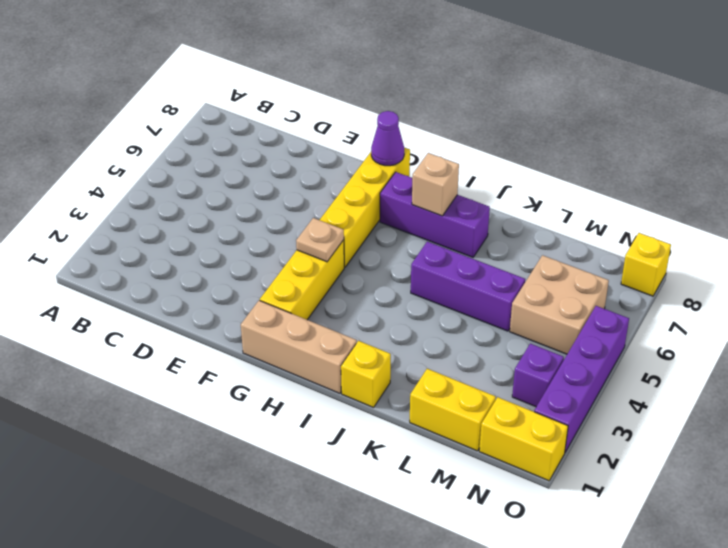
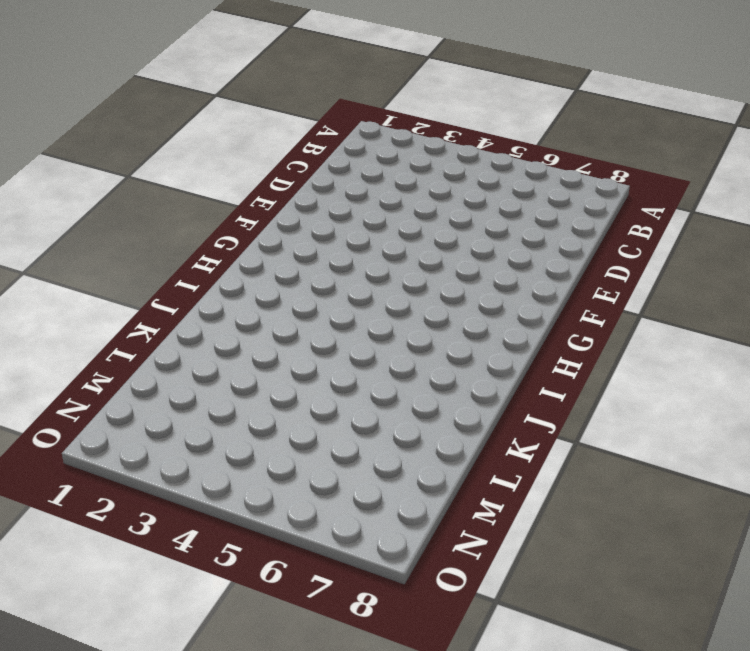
none -> tan brick G1:I1 level 1
none -> yellow brick G2:G4 level 1
none -> yellow brick G5:G8 level 1

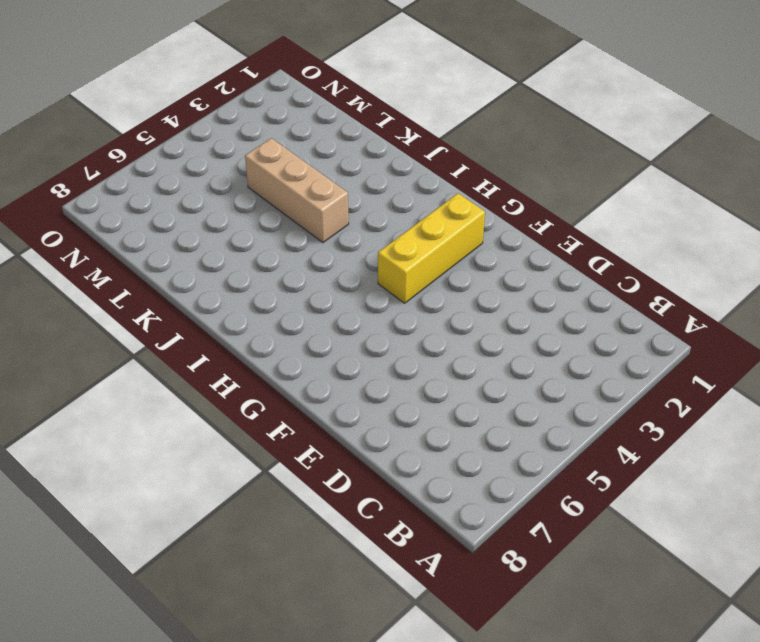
tan brick J4:L4 level 1 -> tan brick G1:I1 level 1
none -> yellow brick G5:G8 level 1
none -> purple brick H7:J7 level 1
none -> yellow brick J1 level 1

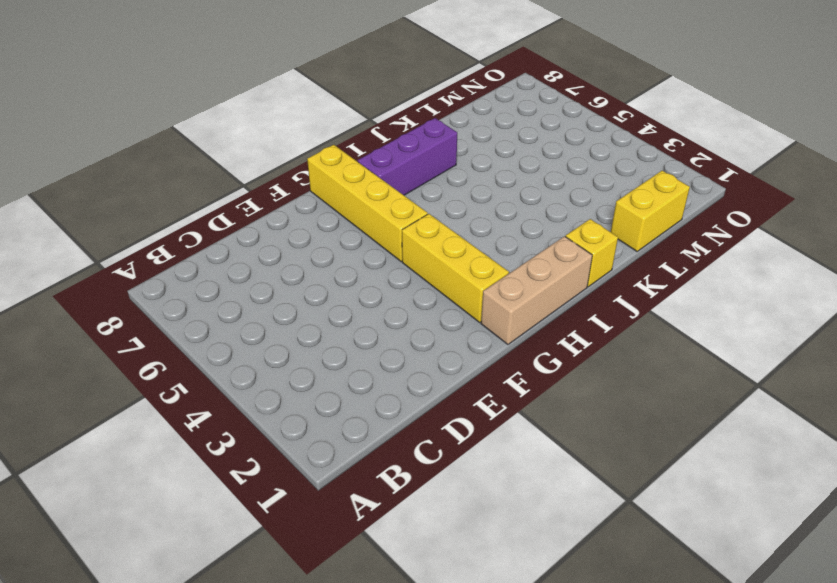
none -> purple brick J5:L5 level 1
none -> tan brick M5:N6 level 1
none -> yellow brick N1:O1 level 1

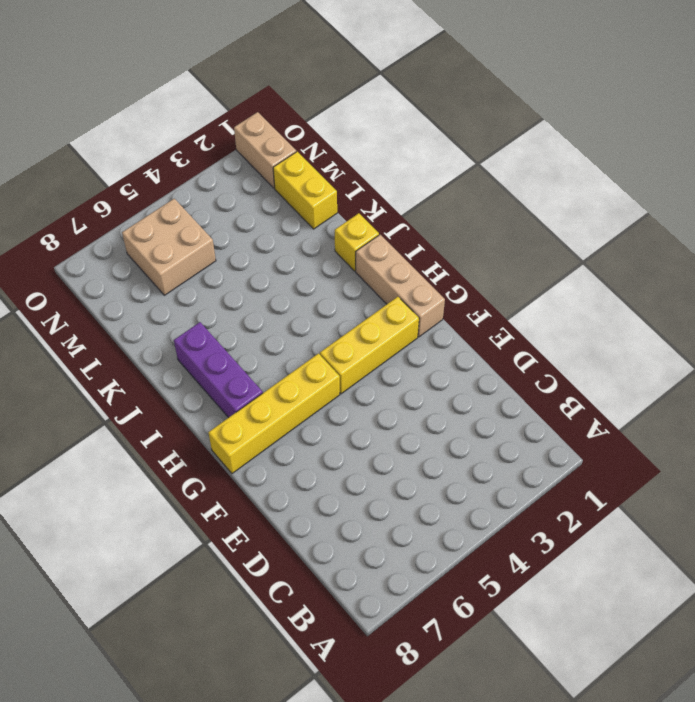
tan brick N1:O1 level 1 -> yellow brick N1:O1 level 1
none -> purple brick J5:L5 level 1
none -> purple brick N3 level 1
none -> purple brick O2:O5 level 1

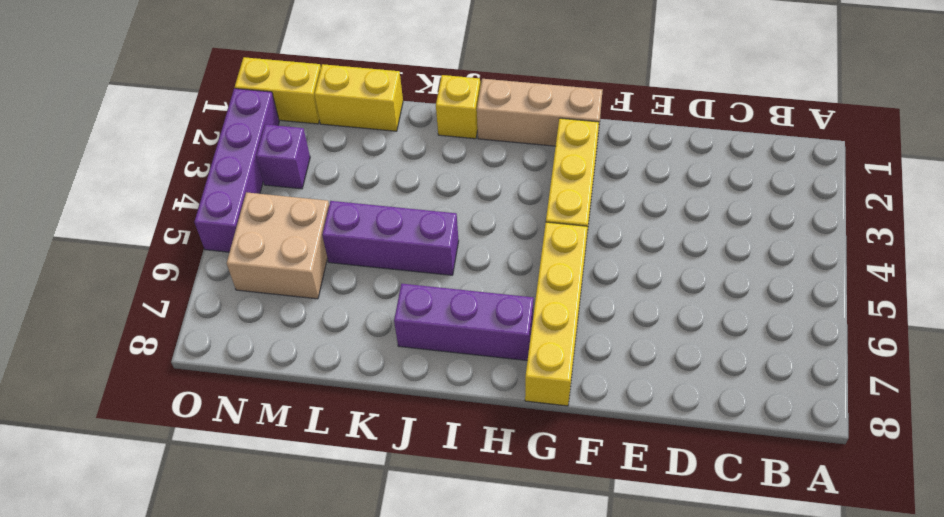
none -> yellow brick O8 level 1
none -> tan plate G4 level 2
none -> purple cone G8 level 2

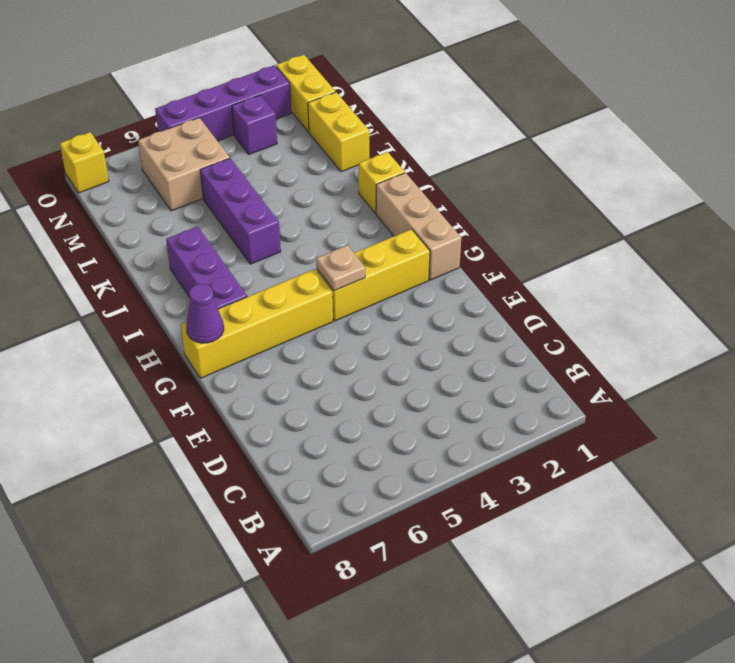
none -> tan brick I7 level 2

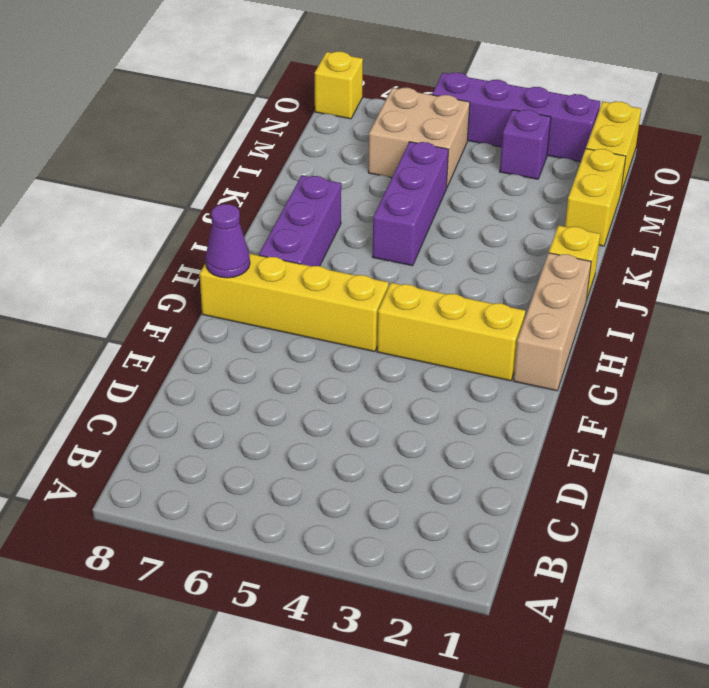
none -> tan plate G4 level 2
none -> tan brick I7 level 2

